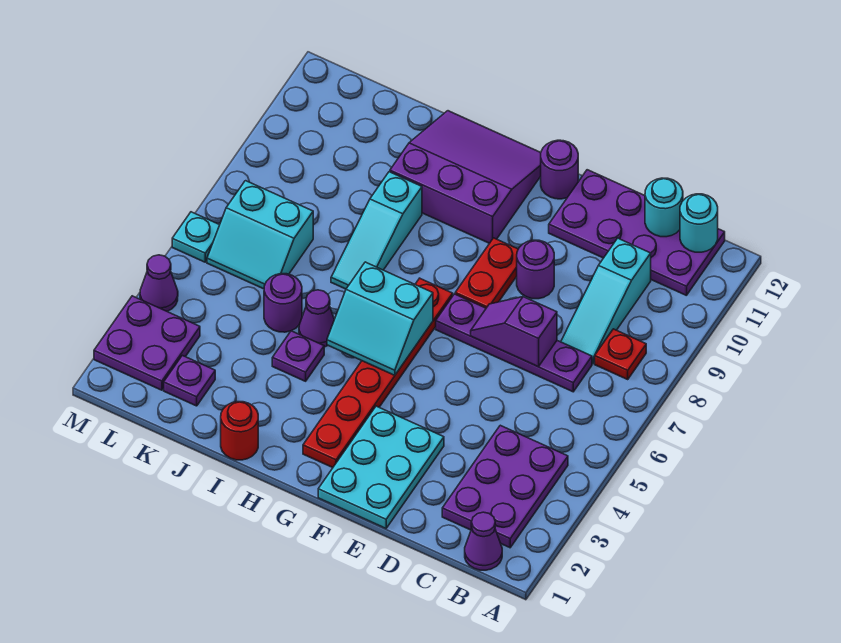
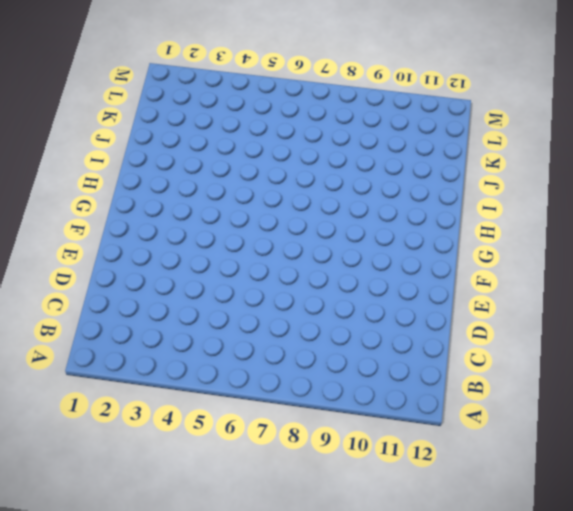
none -> purple cone B1 level 1
none -> purple plate B2:C4 level 1
none -> red plate B8 level 1

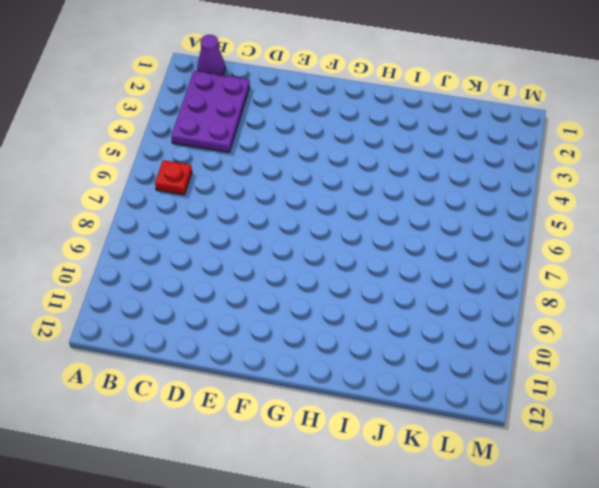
red plate B6 level 1 -> red plate B8 level 1
none -> purple plate B11:E12 level 1
none -> purple plate C7:F7 level 1
none -> cyan slope C8:C10 level 1 top 10

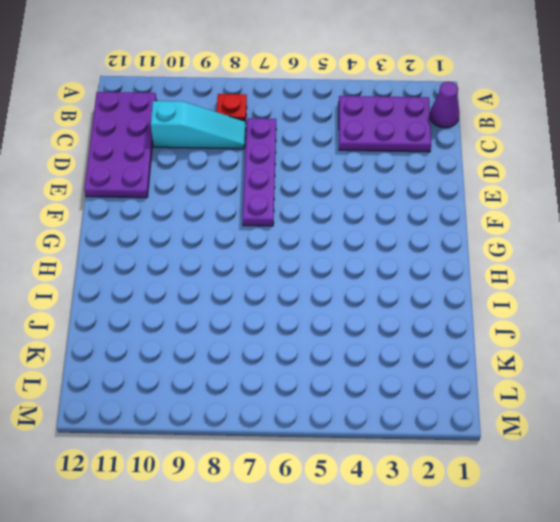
none -> cyan plate E1:F3 level 1
none -> purple round brick E9 level 1
none -> red plate F8:F9 level 1

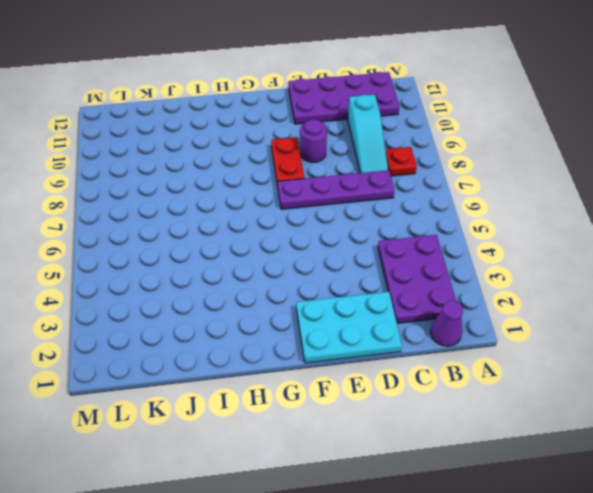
cyan plate D1:F2 level 1 -> cyan plate E1:F3 level 1
none -> purple round brick F12 level 1
none -> red plate G2:G7 level 1
none -> purple slope G10:I12 level 1 top 10

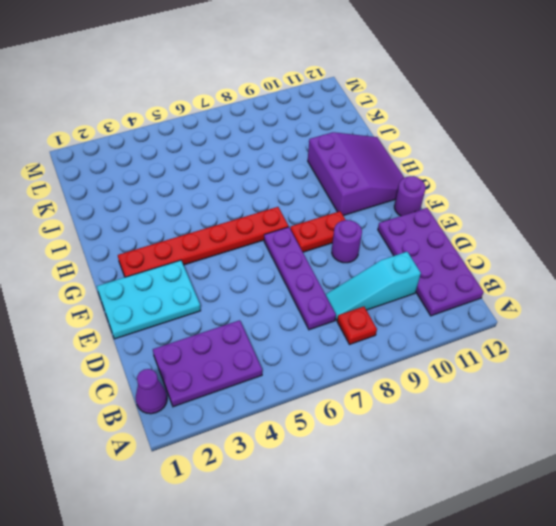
none -> red round brick I1 level 1
none -> purple plate I4 level 1
none -> purple cone I5 level 1

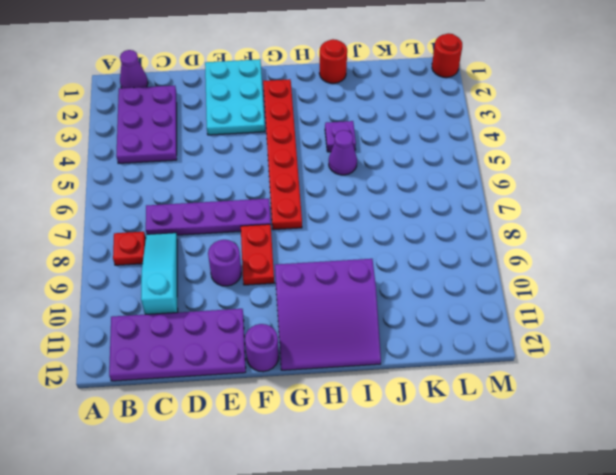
red round brick M1 level 1 -> none
none -> cyan slope I7:I9 level 1 top 9
none -> purple round brick J5 level 1
none -> purple plate K2 level 1

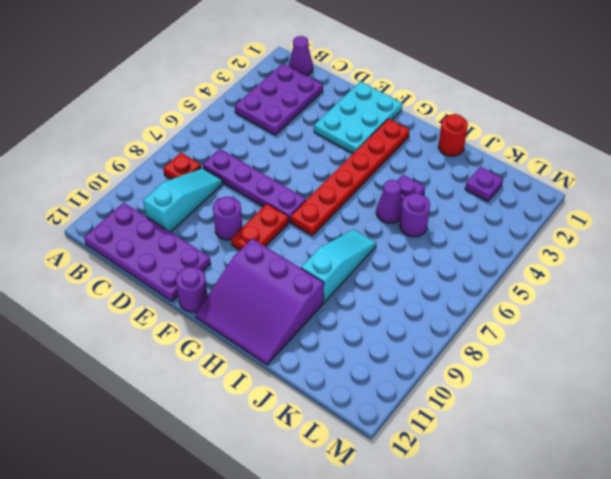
none -> cyan slope K6:L7 level 1 top 7
none -> purple plate L2:M3 level 1
none -> purple cone M4 level 1

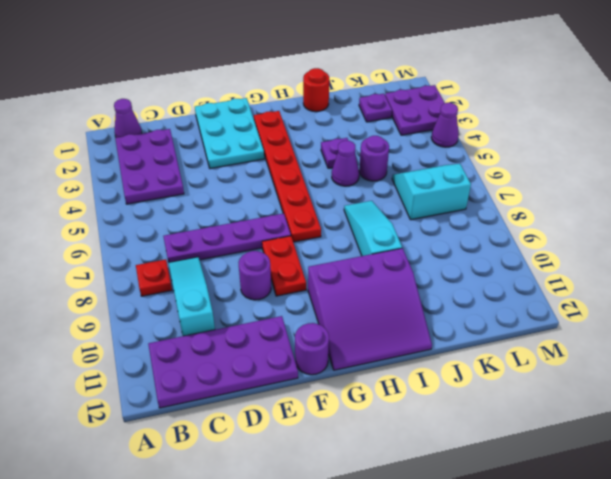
none -> cyan plate M6 level 1
none -> cyan round brick B12 level 2
none -> cyan round brick C12 level 2

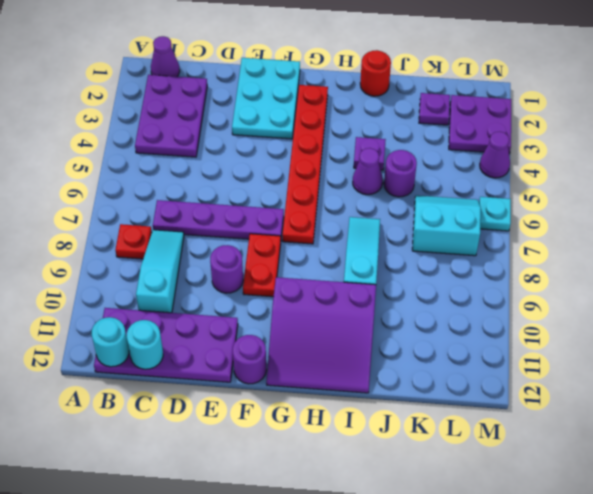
none -> purple slope D7:E7 level 2 top D
none -> cyan slope G5:H6 level 2 top 6

